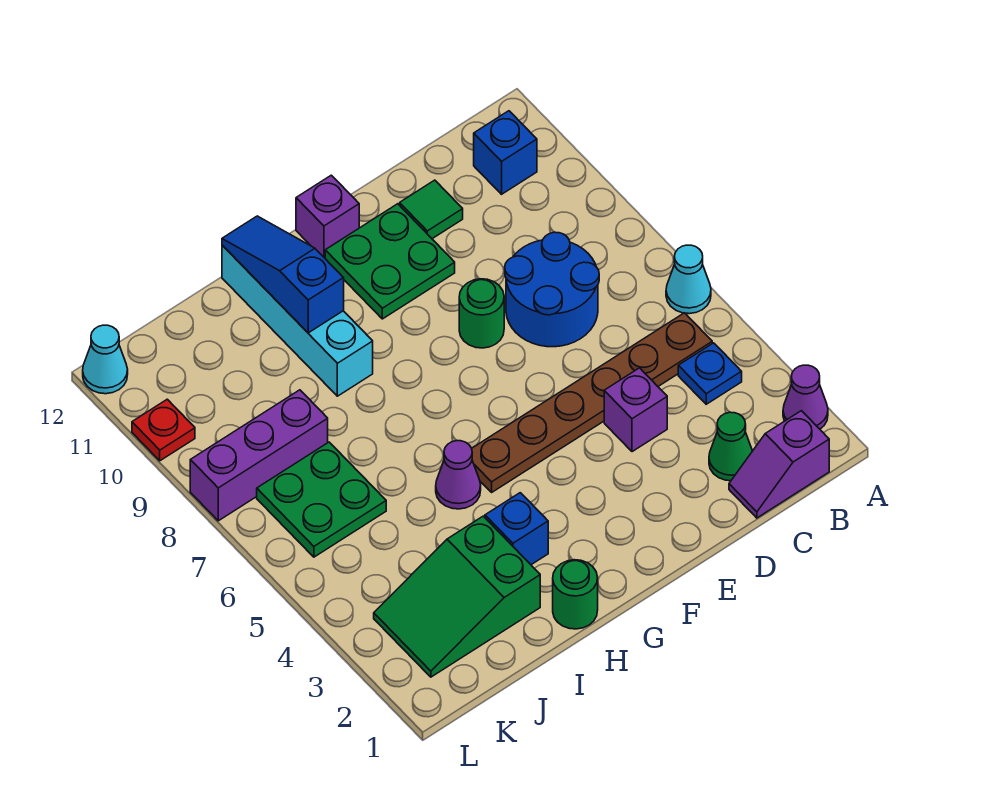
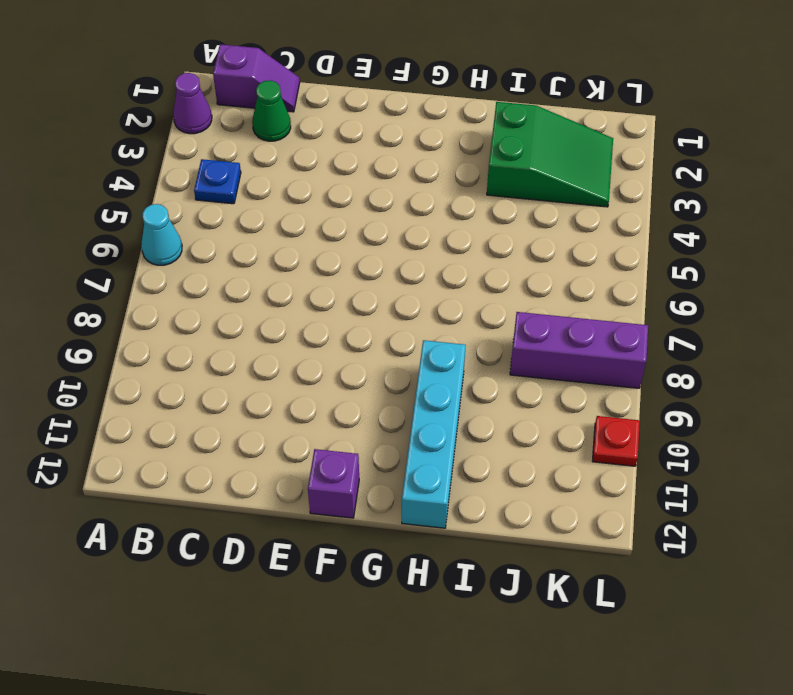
none -> brown plate B5:G5 level 1
none -> blue brick B11 level 1
none -> blue round brick C7:D8 level 1

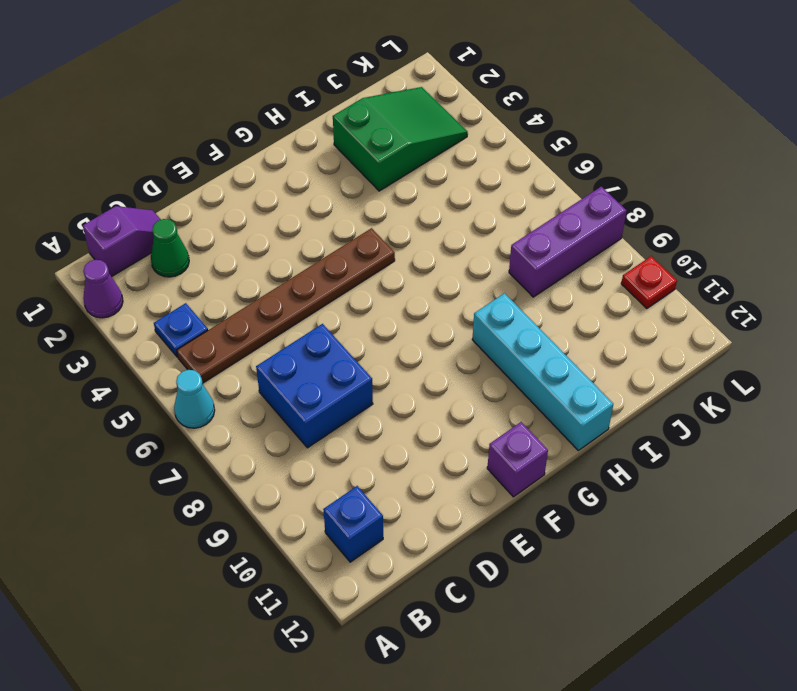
blue brick C7:D8 level 1 -> blue round brick C7:D8 level 1
none -> purple brick D4 level 1
none -> green tile D11 level 1
none -> green round brick E8 level 1

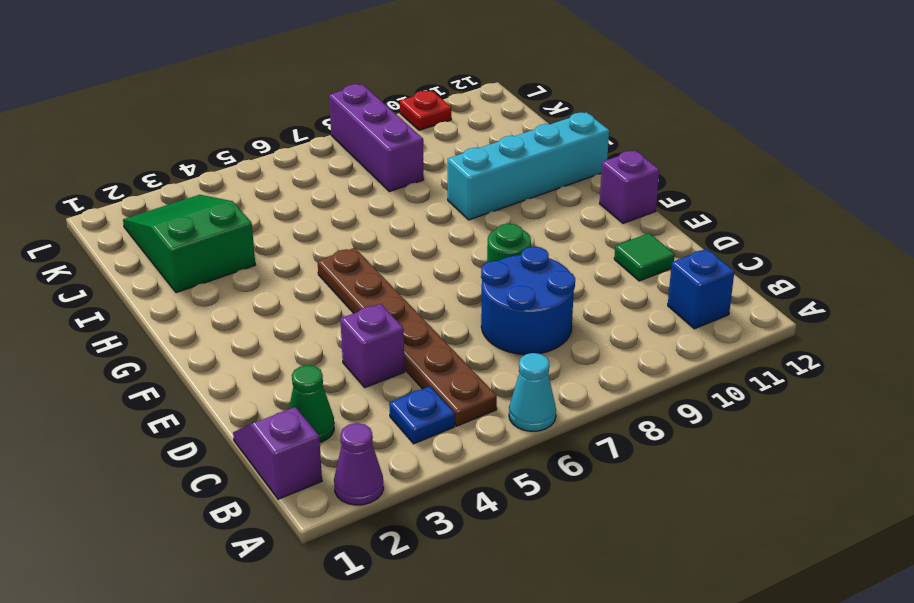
none -> green plate E10:F11 level 1
none -> green round brick H1 level 1
none -> blue brick H3 level 1

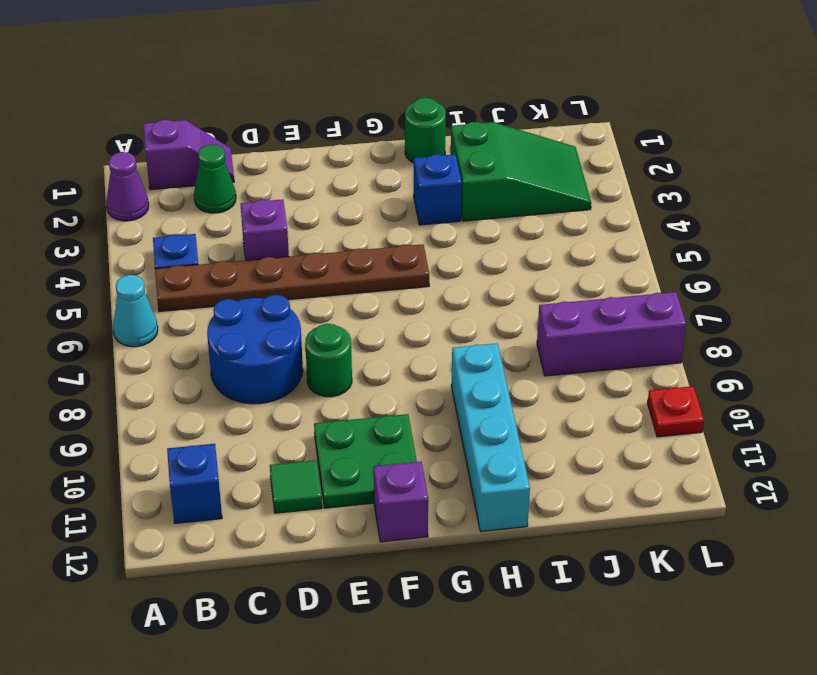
none -> purple cone H5 level 1
none -> green plate J6:K7 level 1
none -> cyan cone L12 level 1

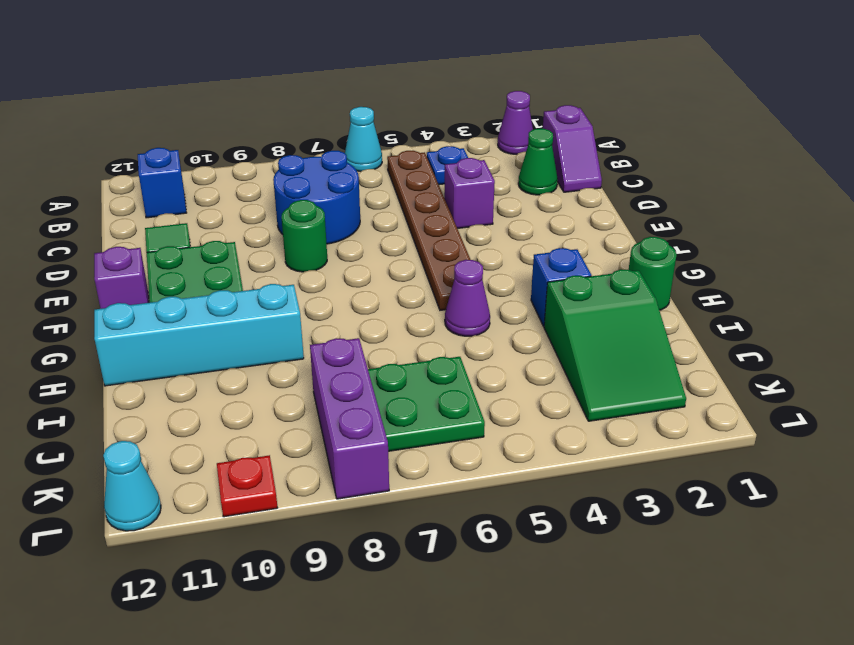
none -> blue slope H10:H12 level 2 top 10

